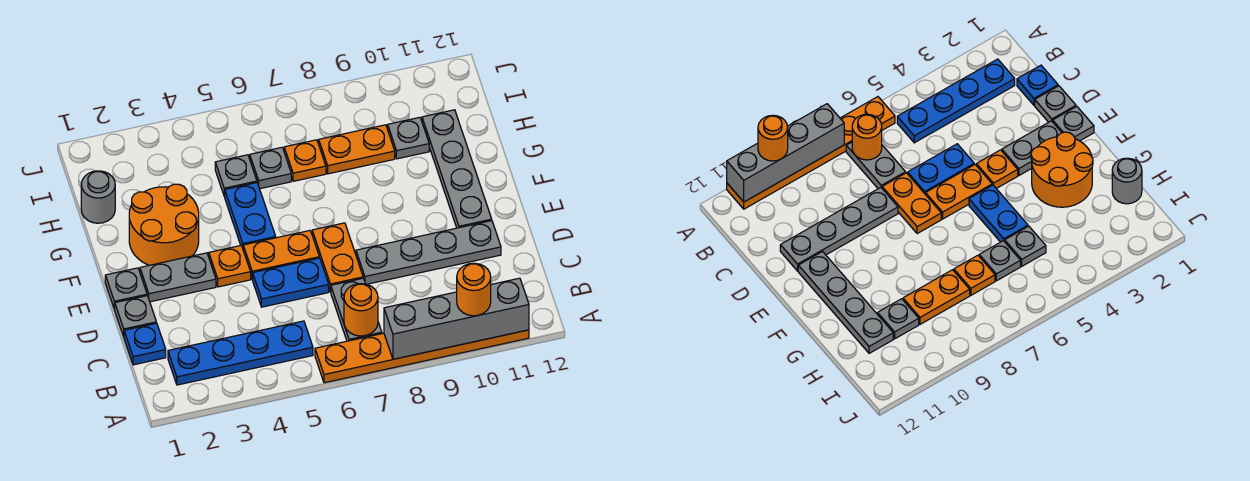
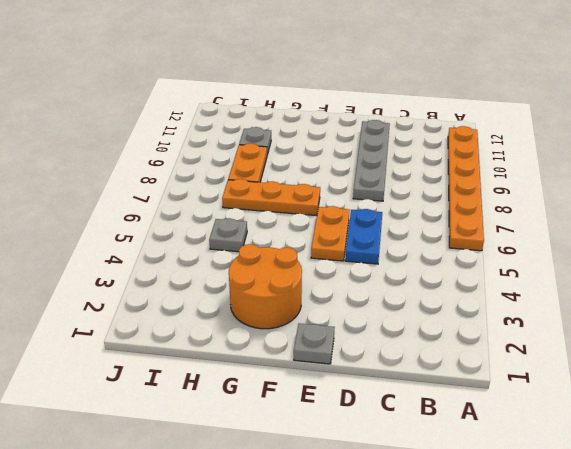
orange plate F7:H7 level 1 -> orange plate H7 level 1
none -> blue plate B2:B5 level 1
none -> grey plate B7:C7 level 1
none -> blue plate C1 level 1

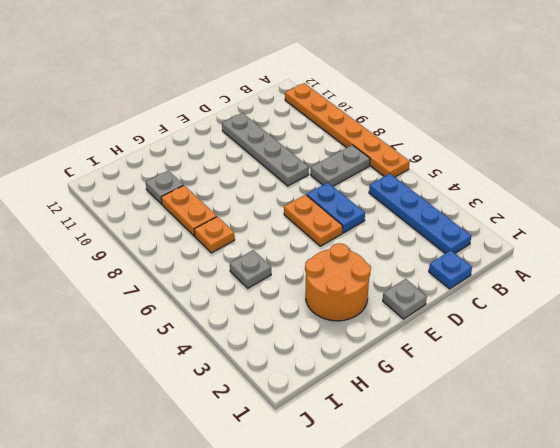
none -> grey plate D1 level 1
none -> orange plate D7:E7 level 1
none -> grey plate E2:E3 level 1

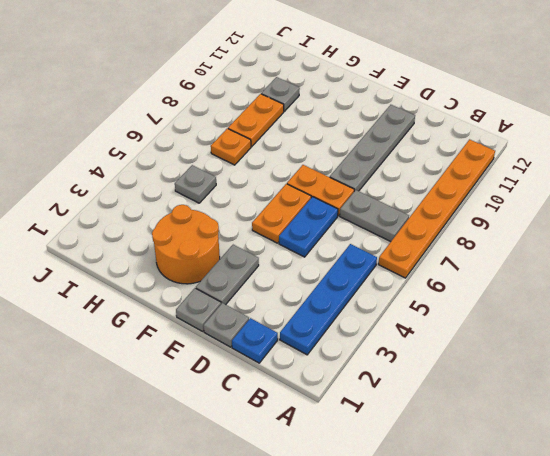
none -> orange plate E4 level 1
none -> grey plate E11:H11 level 1
none -> blue plate F5:G5 level 1

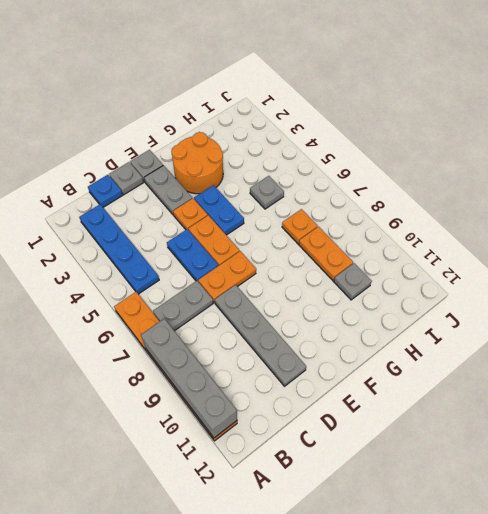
blue plate F4:F5 level 1 -> blue plate F5:G5 level 1
none -> grey plate E11:H11 level 1
none -> grey round brick H1 level 1
none -> grey plate H6 level 1

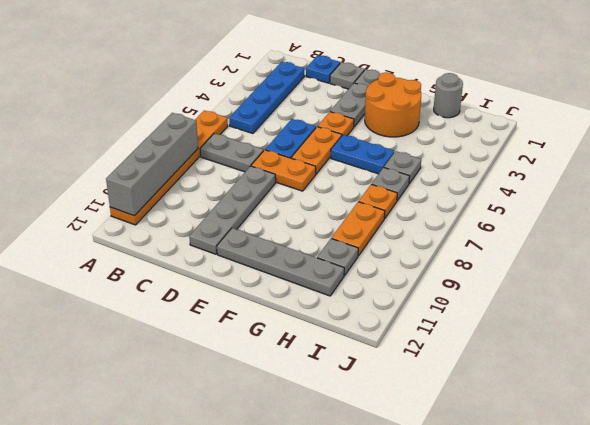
none -> orange round brick B7 level 2
none -> orange round brick A10 level 3

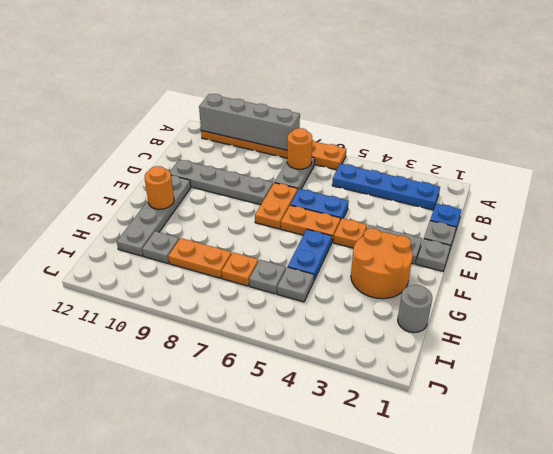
orange round brick F11 level 2 -> orange round brick A10 level 3

